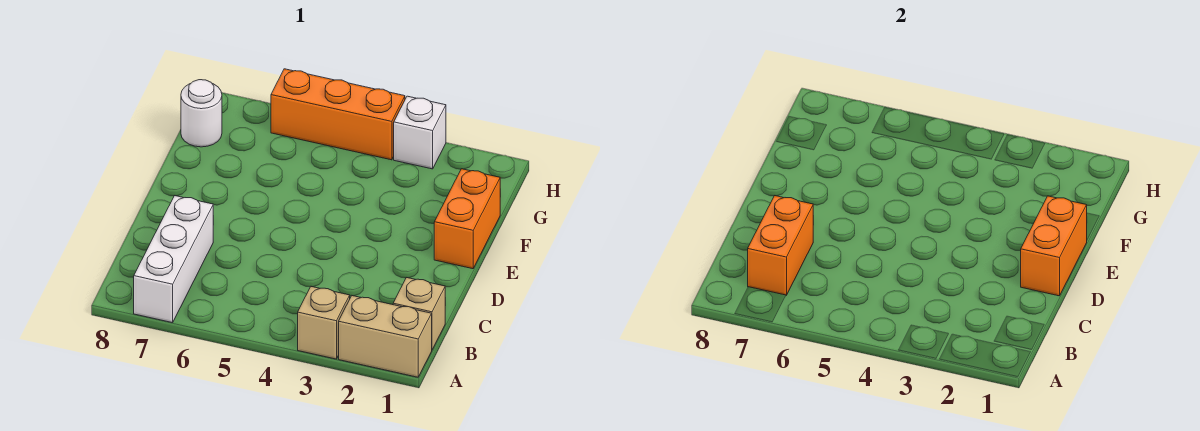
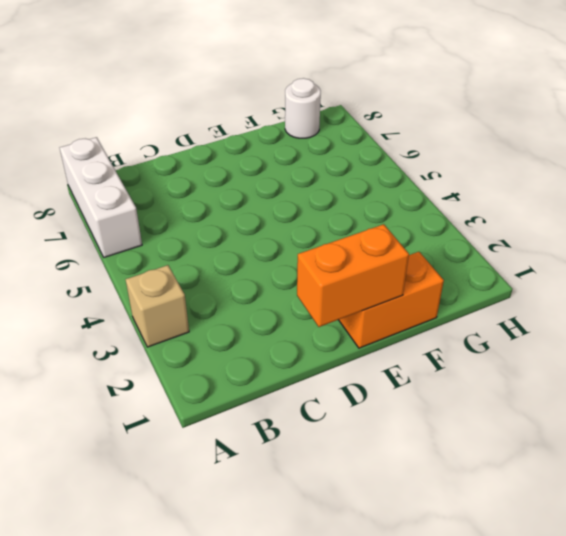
white brick A6:A8 level 1 -> white brick A7:C7 level 1
none -> tan brick A1:A2 level 1
none -> tan brick B1 level 1

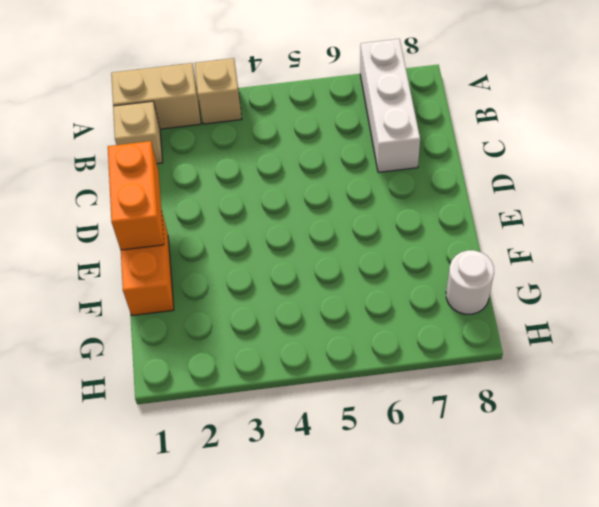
none -> white brick H3 level 1
none -> orange brick H4:H6 level 1

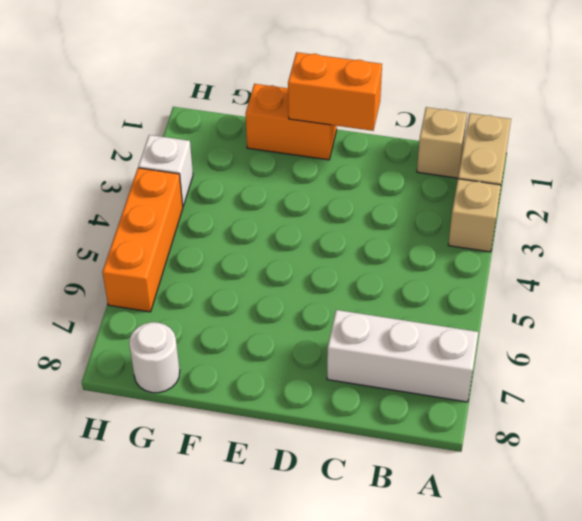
none -> orange brick B7:C7 level 2

